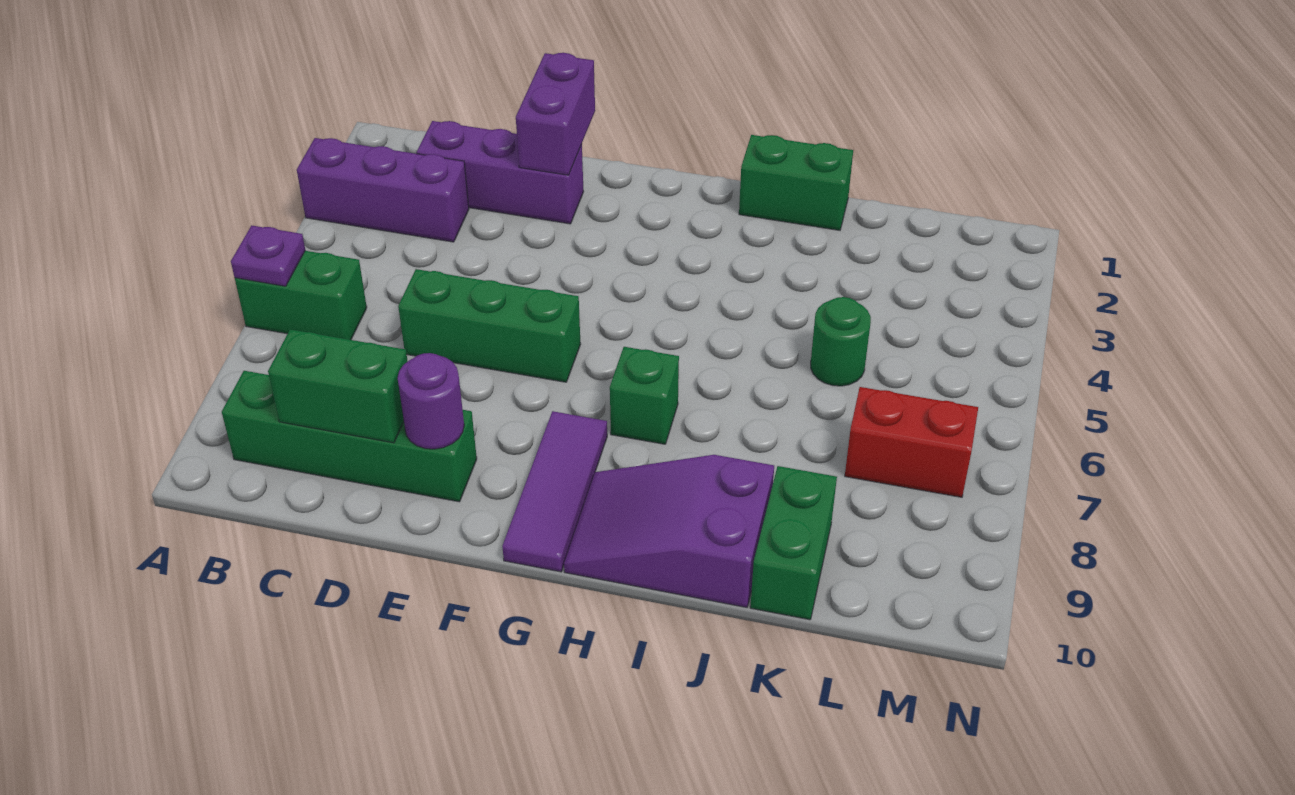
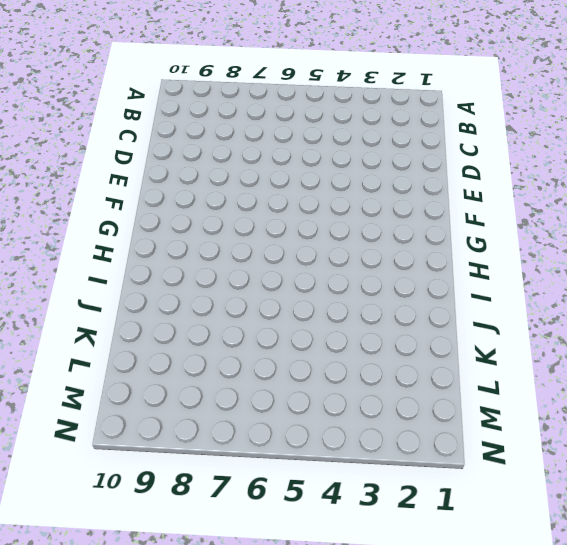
none -> purple brick A3:C3 level 1
none -> green brick A6:B6 level 1
none -> green brick B9:E9 level 1

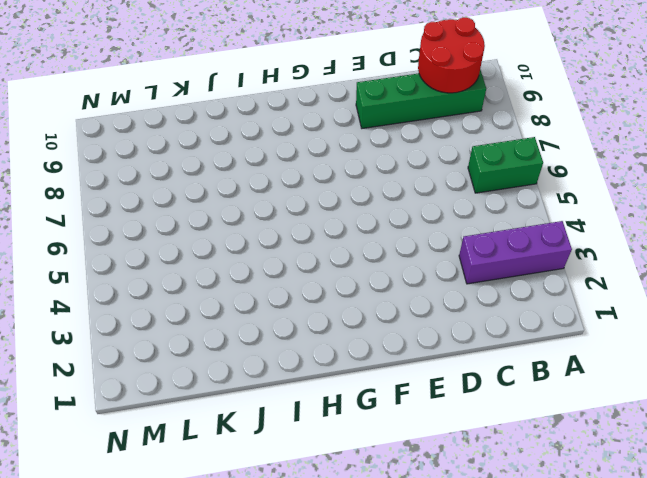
red round brick B9:C10 level 2 -> green brick C9:D9 level 2
none -> purple brick C2:E2 level 1
none -> green brick D6:F6 level 1
none -> purple tile G8:G10 level 1

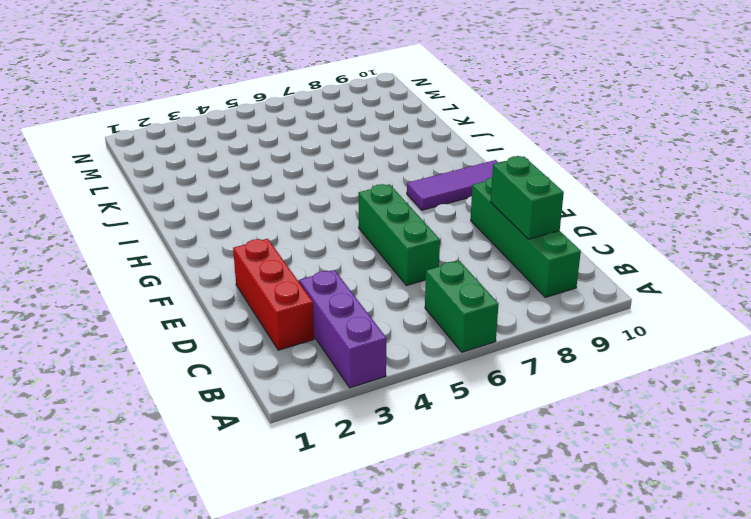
red brick C2:E2 level 1 -> purple brick C2:E2 level 1
none -> green brick H7 level 1
none -> purple slope H9:J10 level 1 top J
none -> green brick I1:J1 level 1

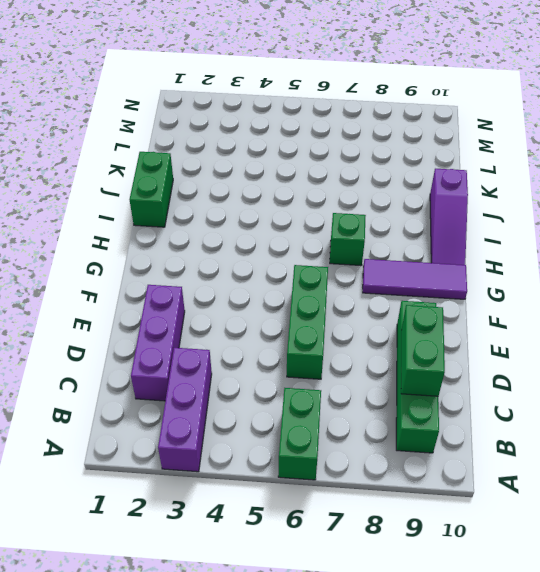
purple slope H10:J10 level 1 top J -> purple slope H9:J10 level 1 top J
none -> green round brick K5 level 1
none -> green brick K9:K10 level 1
none -> red brick L7:M7 level 1

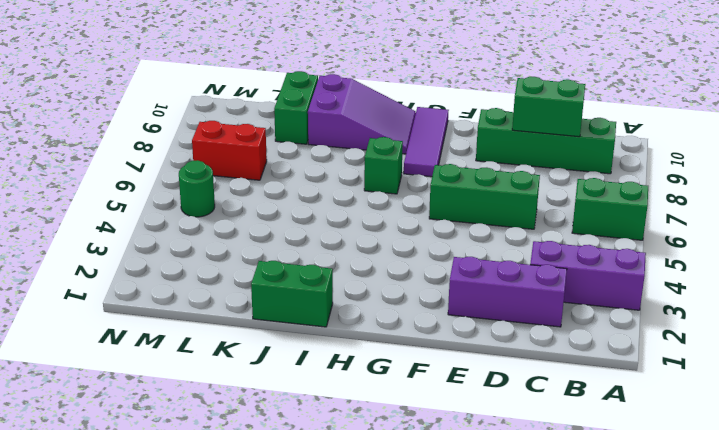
green round brick M5 level 1 -> green round brick K5 level 1
none -> purple plate A6 level 2
none -> purple brick E1:E2 level 2
none -> purple round brick E9 level 2

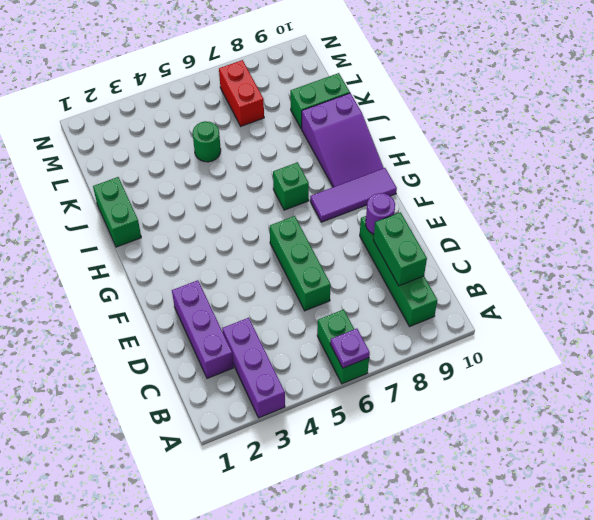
none -> purple brick E1:E2 level 2

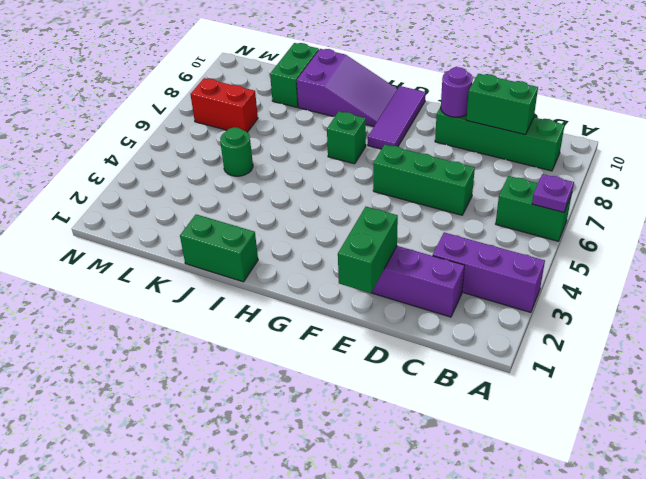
green brick E1:E2 level 2 -> purple brick E1:E2 level 2

